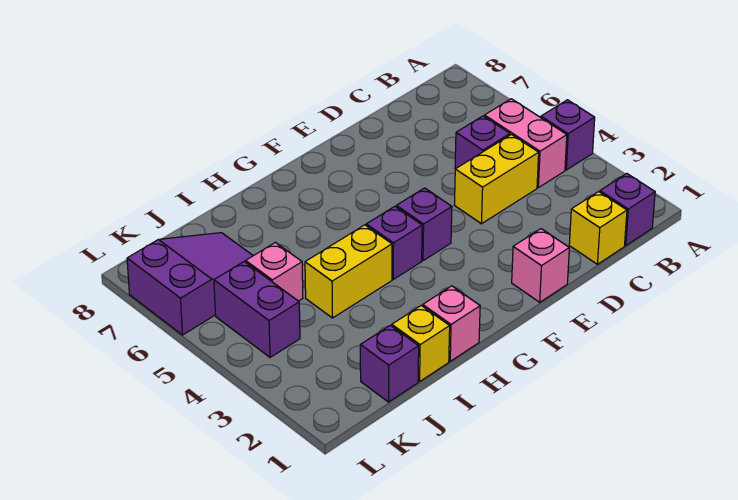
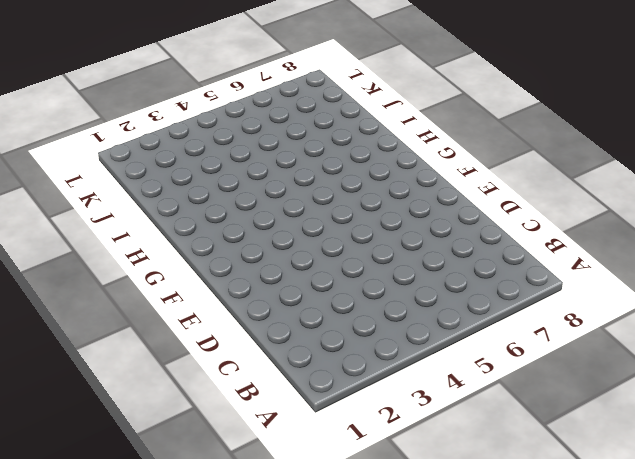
none -> purple brick A4 level 1
none -> purple brick B1 level 1
none -> pink brick B4:B5 level 1

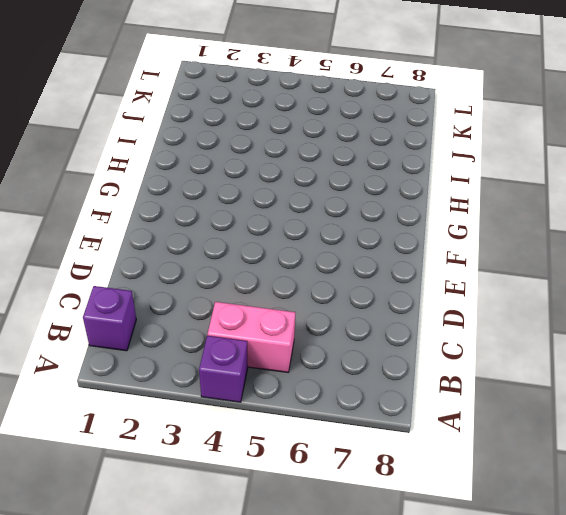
none -> yellow brick C1 level 1
none -> yellow brick C4:D4 level 1
none -> purple brick C5 level 1

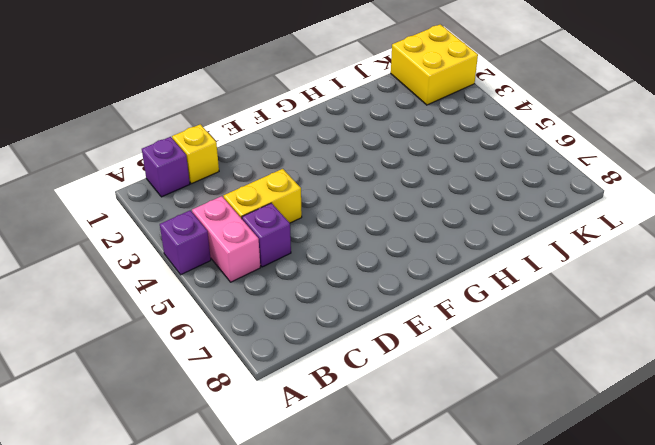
yellow brick K1:L2 level 1 -> none
none -> pink brick E1 level 1
none -> purple brick F4 level 1
none -> purple brick G4 level 1

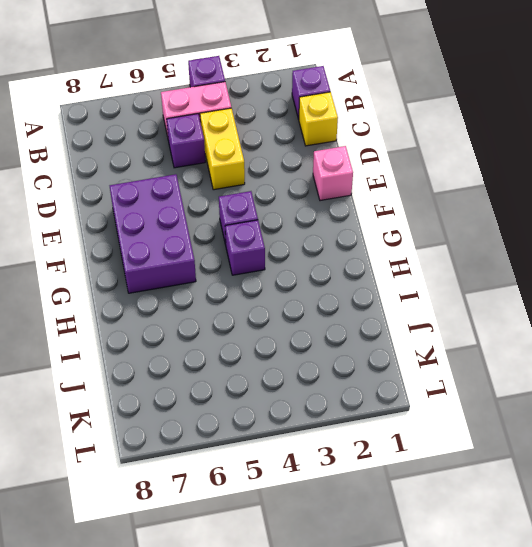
purple brick E6:G7 level 1 -> none
none -> pink brick H1 level 1
none -> yellow brick H4:I4 level 1
none -> yellow brick I1 level 1

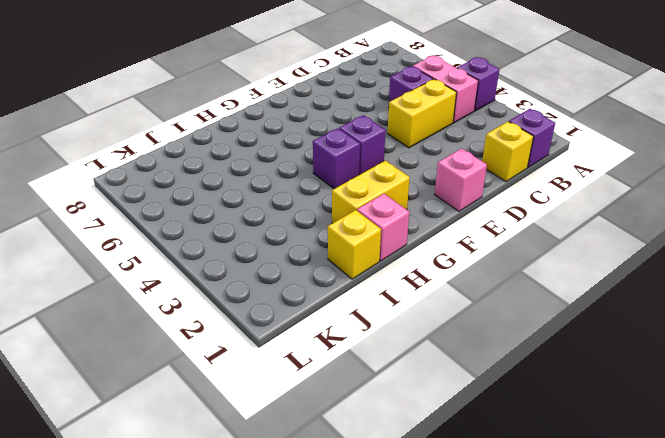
yellow brick G2:H2 level 1 -> yellow brick H4:I4 level 1
none -> purple brick J1 level 1
none -> pink brick J5 level 1
none -> purple slope J6:L7 level 1 top L

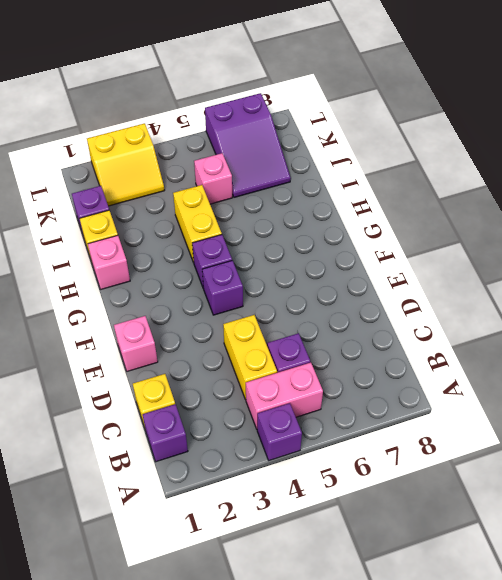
yellow slope K2:L3 level 1 top L -> none
none -> purple brick K4:K5 level 1

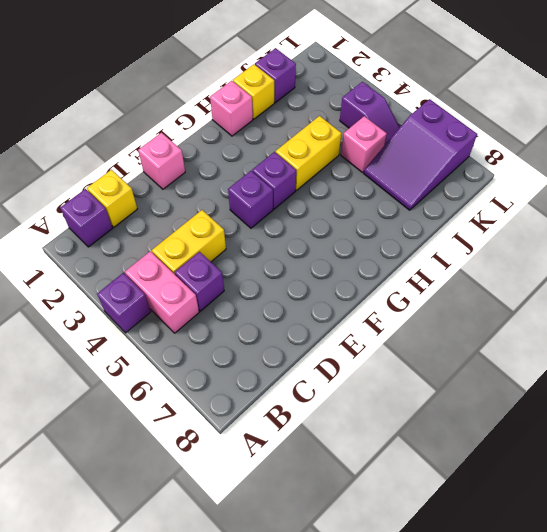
purple slope K4:K5 level 1 top 4 -> purple brick K4:K5 level 1

